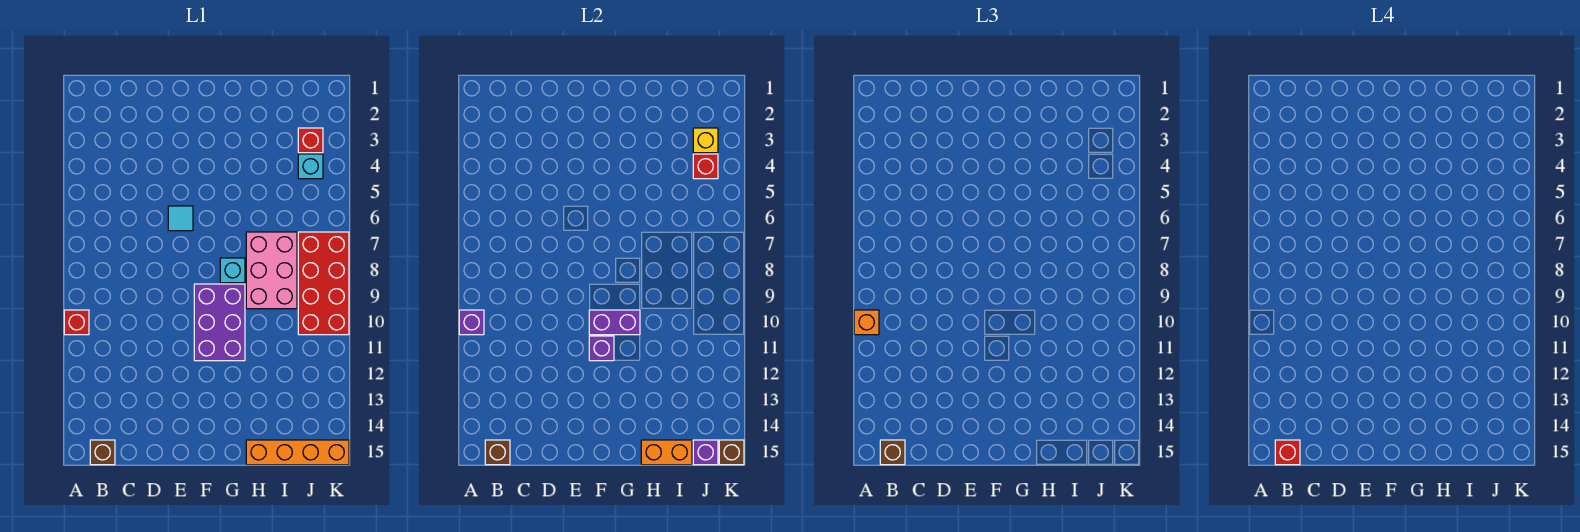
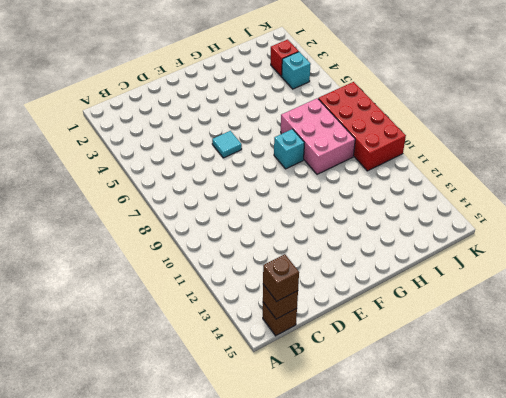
none -> red brick A10 level 1
none -> purple brick F9:G11 level 1
none -> orange brick H15:K15 level 1

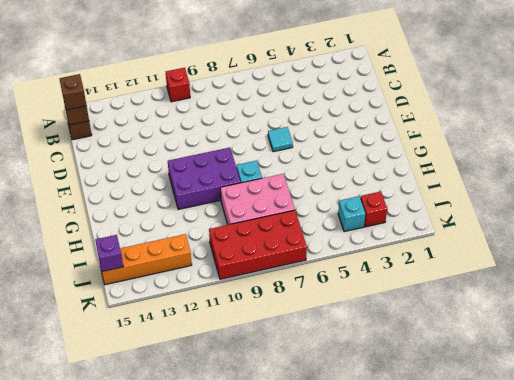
orange brick J12:J15 level 1 -> orange brick H15:K15 level 1
none -> purple brick A10 level 2
none -> purple brick F10:G10 level 2
none -> purple brick F11 level 2

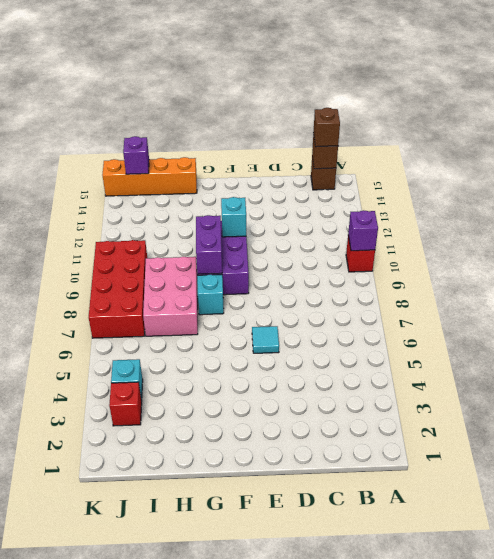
cyan brick F11 level 2 -> purple brick F11 level 2
purple brick G9:G10 level 2 -> purple brick F10:G10 level 2
none -> orange brick H15:I15 level 2
none -> yellow brick J3 level 2
none -> red brick J4 level 2

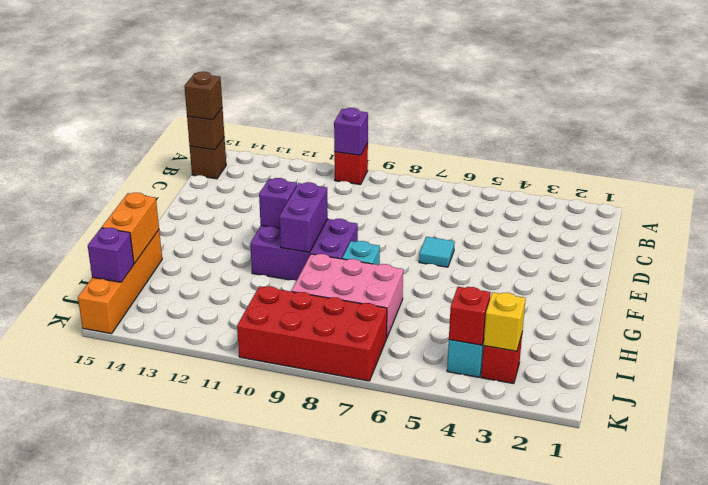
none -> brown brick K15 level 2
none -> orange brick A10 level 3
none -> red brick B15 level 4

